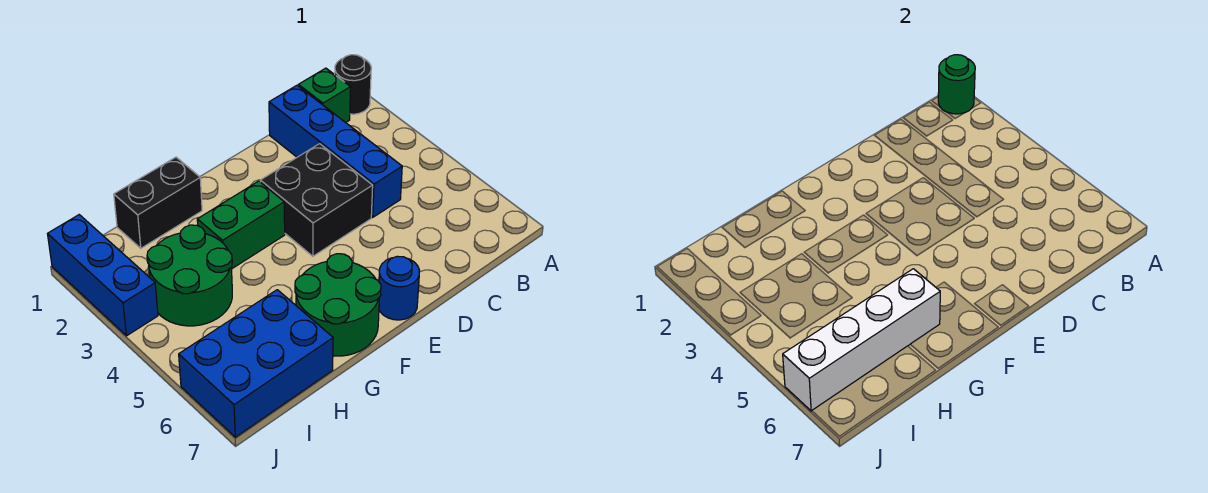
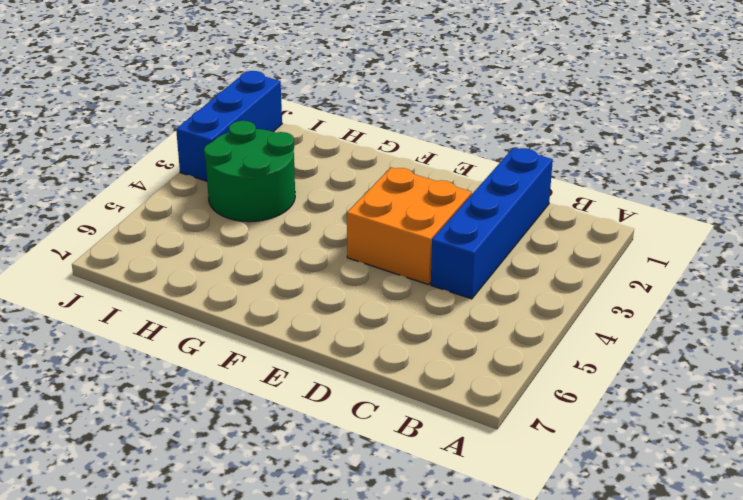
orange brick D3:E4 level 1 -> black brick D3:E4 level 1
none -> black round brick A1 level 1
none -> green brick B1 level 1
none -> blue round brick E7 level 1

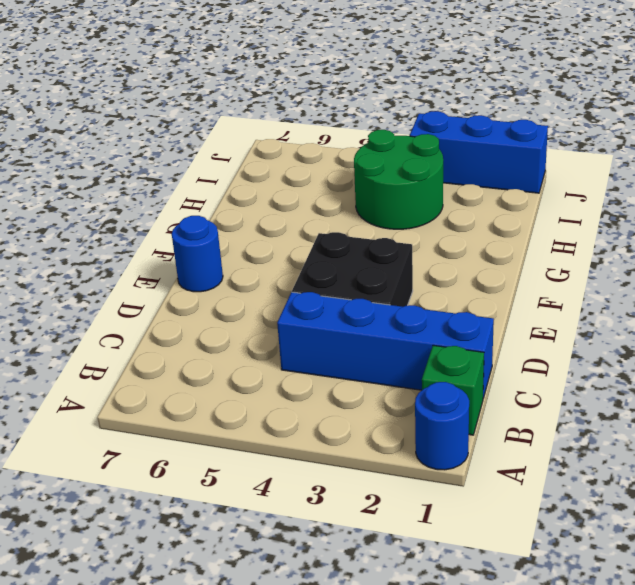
blue round brick A1 level 1 -> black round brick A1 level 1
none -> green brick F3:G3 level 1
none -> green round brick F6:G7 level 1
none -> black brick G1:H1 level 1

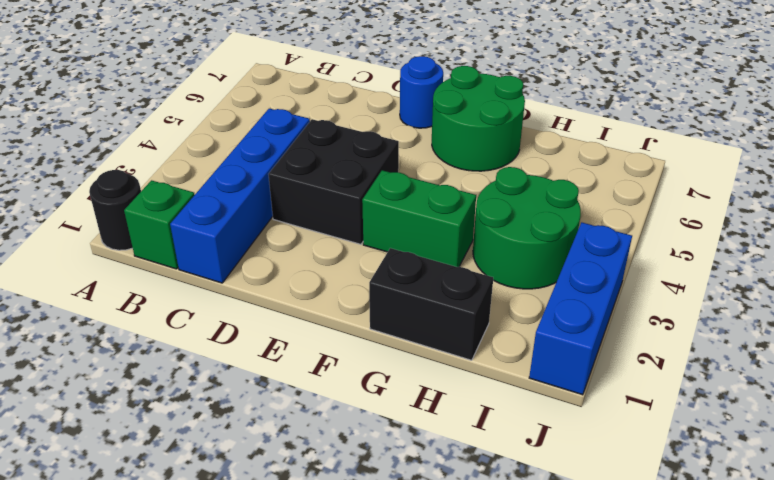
none -> blue brick H6:J7 level 1
none -> green round brick A1 level 2
none -> white brick G6:J6 level 2

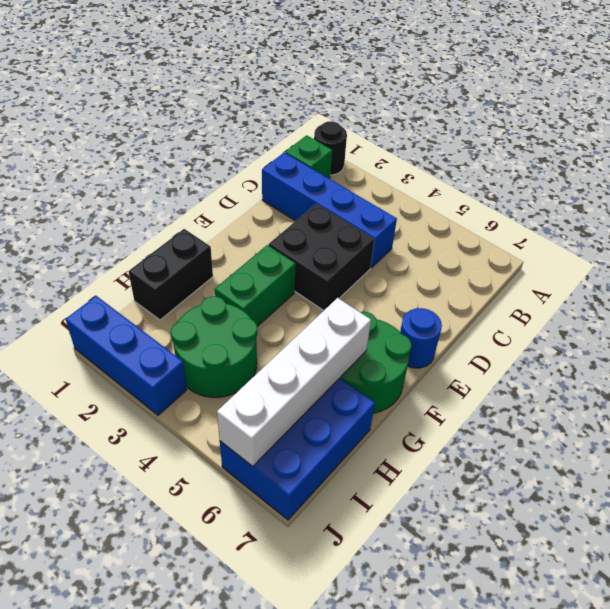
none -> green round brick A1 level 2

